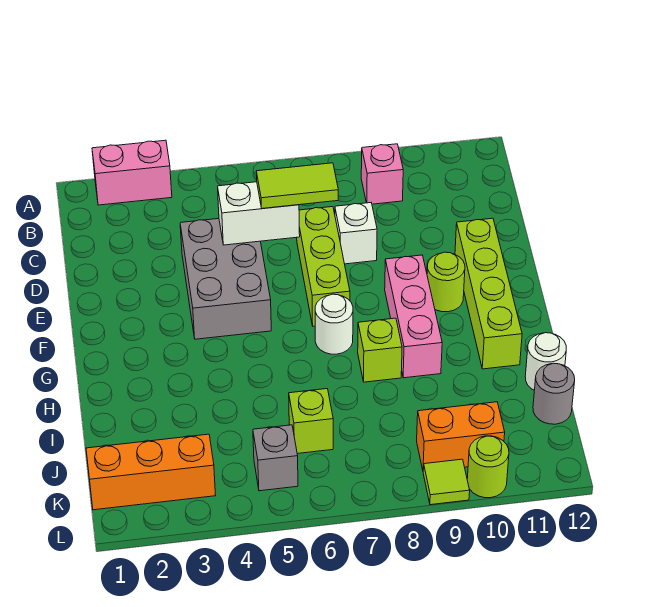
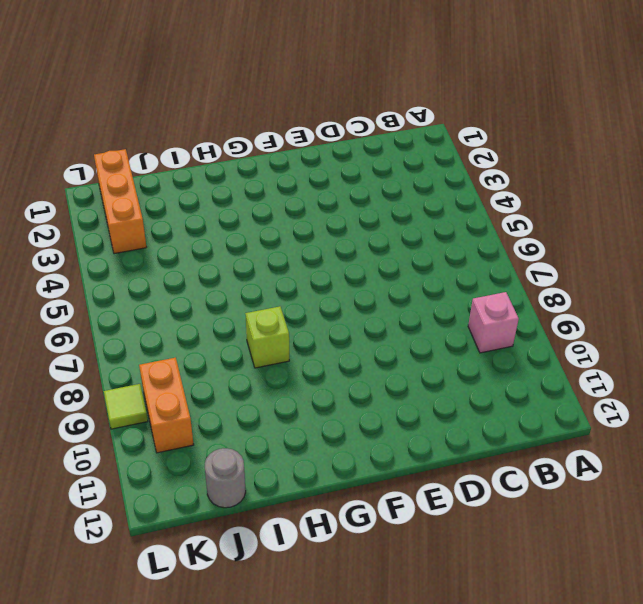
none -> pink brick A2:A3 level 1
none -> grey brick D4:F5 level 1
none -> lime brick D7:F7 level 1

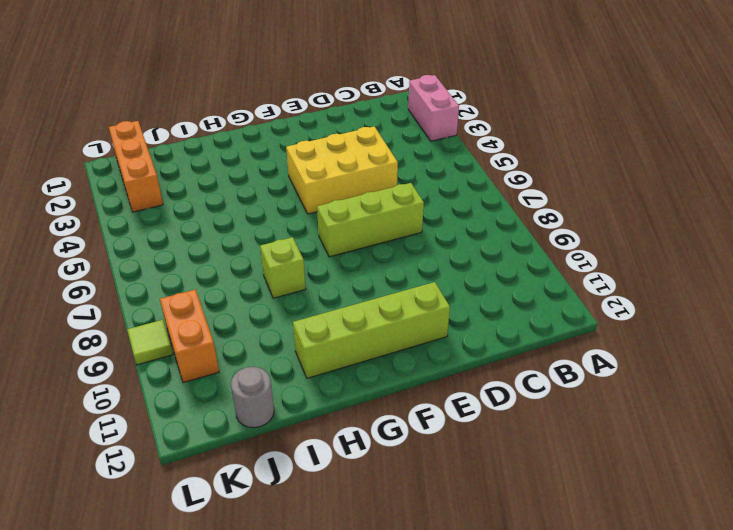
yellow brick D4:F5 level 1 -> grey brick D4:F5 level 1
none -> pink brick B9 level 1
none -> white brick D8 level 1
none -> pink brick F9:H9 level 1

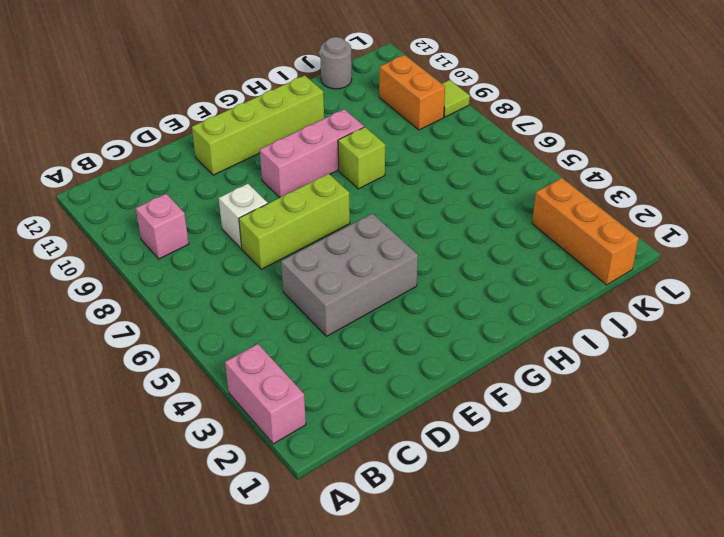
none -> lime round brick F10 level 1
none -> white round brick G7 level 1
none -> white round brick I12 level 1

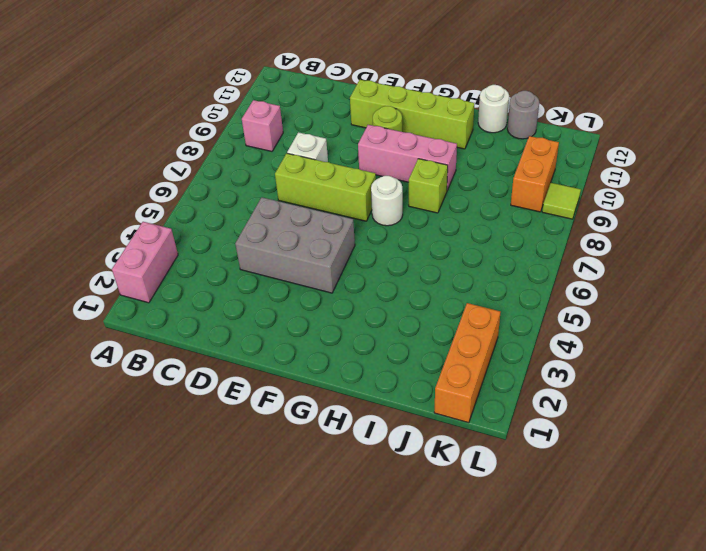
none -> lime brick J6 level 1
none -> grey brick K5 level 1
none -> lime round brick L10 level 1

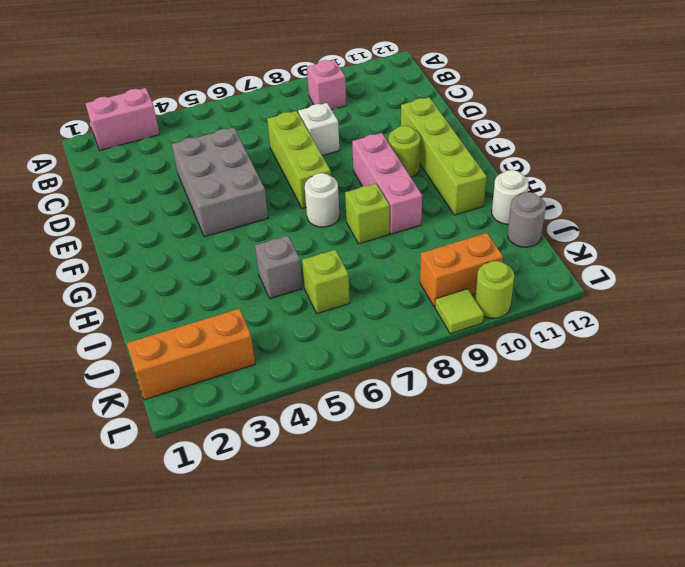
grey brick I5 level 1 -> grey brick K5 level 1
none -> white brick D5:D6 level 2
none -> lime tile D6:D7 level 3

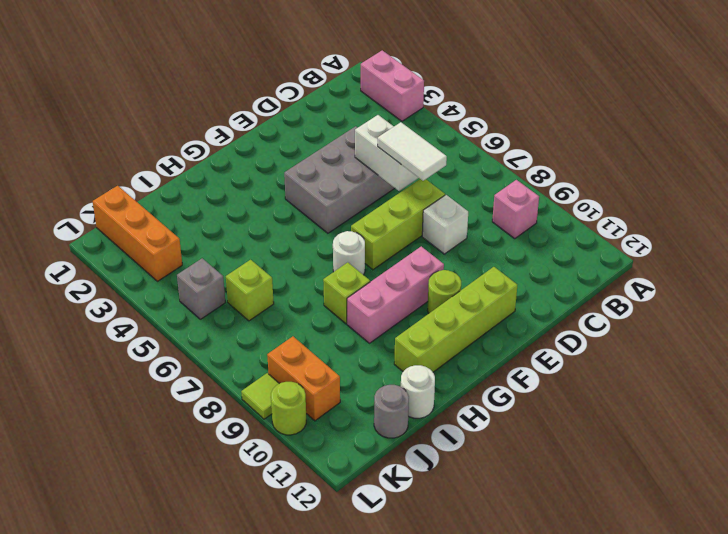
white tile D6:D7 level 3 -> lime tile D6:D7 level 3

